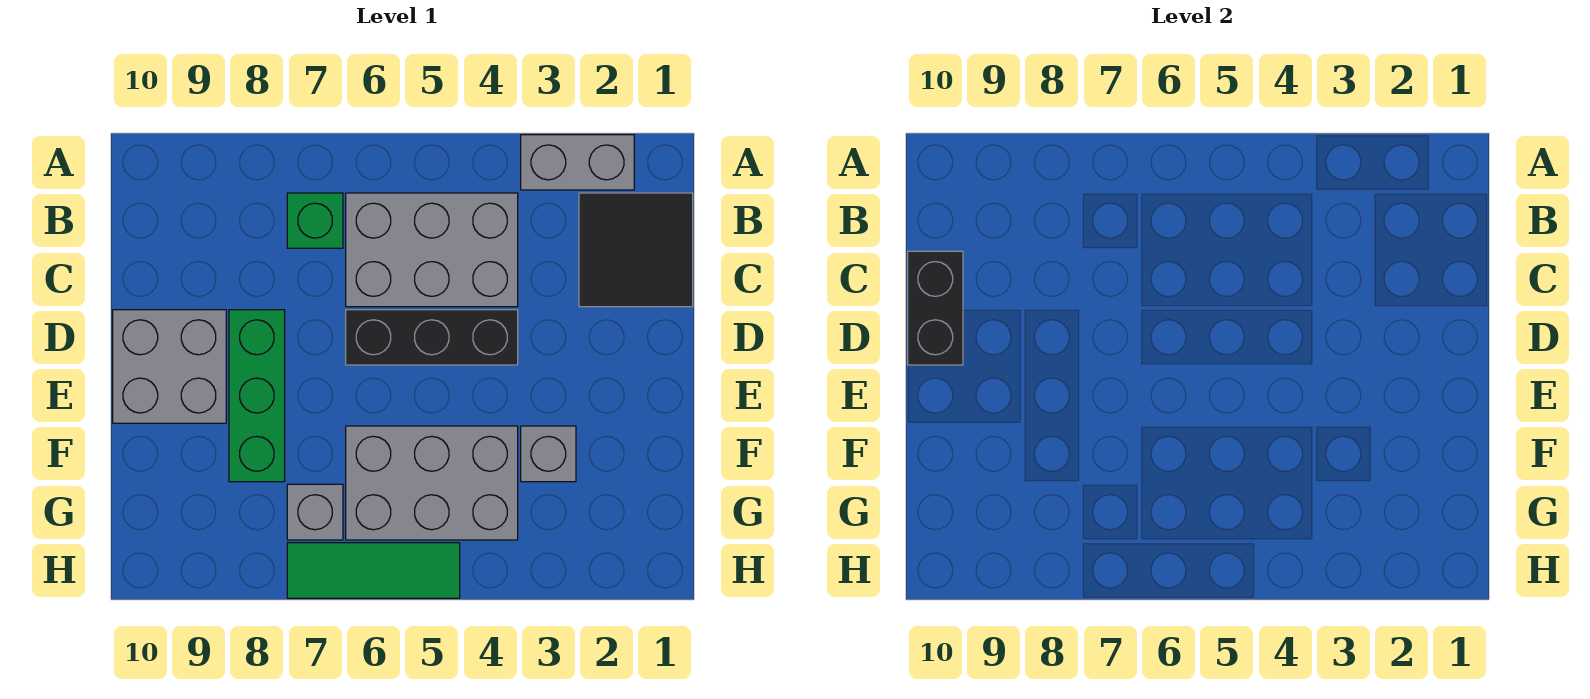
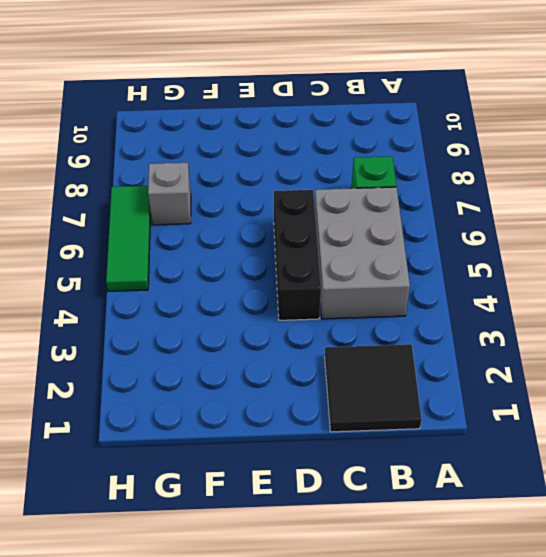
none -> grey brick A2:A3 level 1
none -> green brick D8:F8 level 1
none -> grey brick D9:E10 level 1

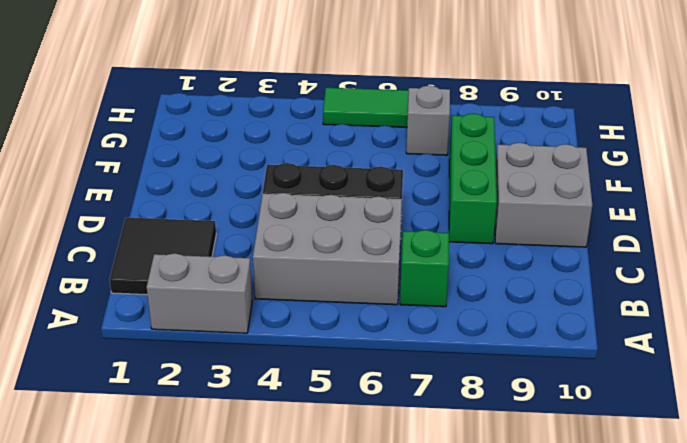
none -> grey brick F3 level 1
none -> grey brick F4:G6 level 1
none -> black brick C10:D10 level 2

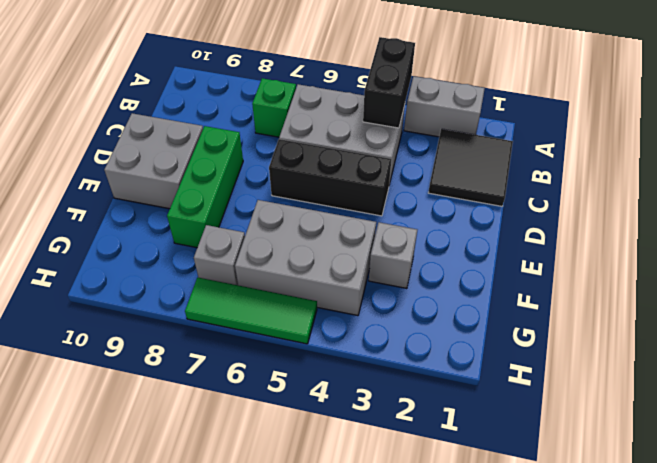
black brick A4:B4 level 2 -> black brick C10:D10 level 2

